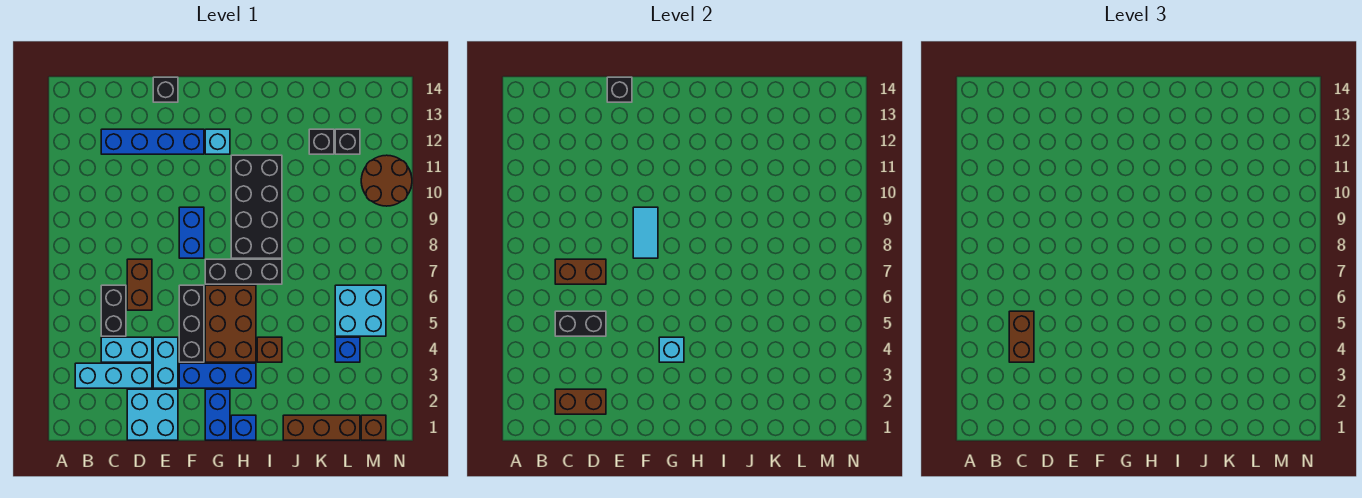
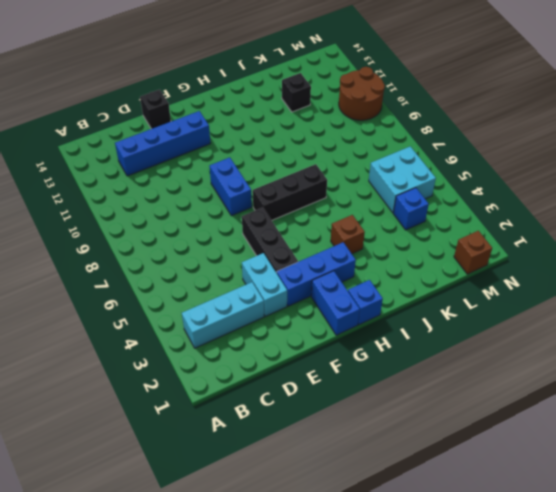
none -> cyan brick C4:D4 level 1
none -> black brick C5:C6 level 1
none -> cyan brick D1:E2 level 1
none -> brown brick D6:D7 level 1

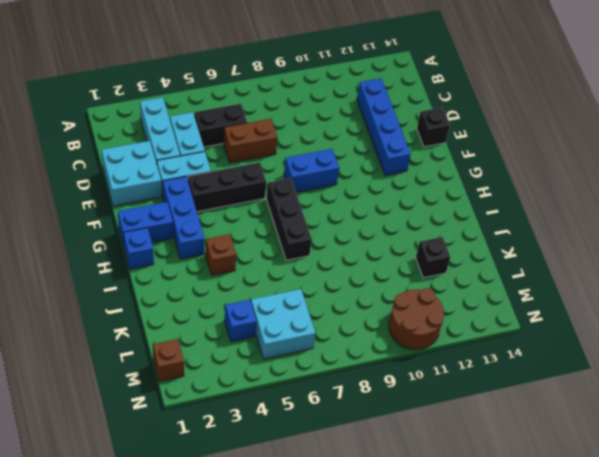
none -> brown brick G4:H6 level 1
none -> cyan brick G12 level 1
none -> black brick H8:I11 level 1
none -> brown brick J1:L1 level 1

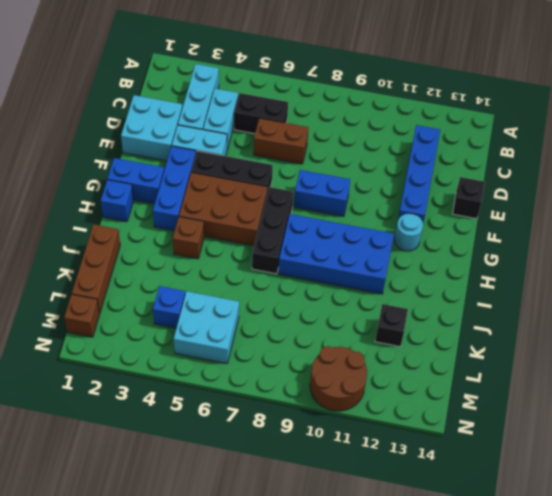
cyan round brick G12 level 1 -> cyan brick G12 level 1
blue brick H8:I11 level 1 -> black brick H8:I11 level 1
none -> black brick L12 level 1
none -> brown brick C2:D2 level 2
none -> black brick C5:D5 level 2
none -> brown brick C7:D7 level 2

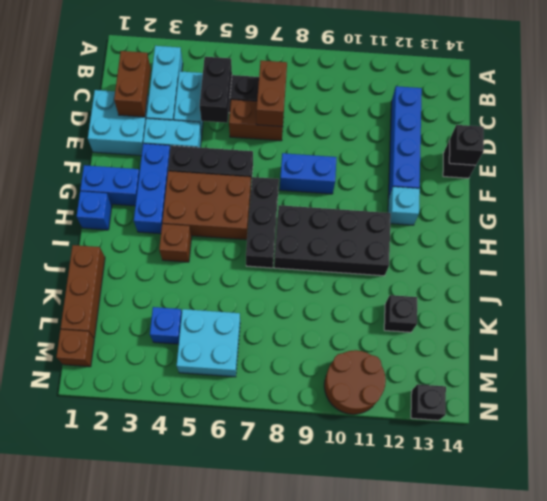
black brick N13 level 1 -> black brick L12 level 1
none -> cyan tile F8:F9 level 2
none -> cyan brick G4 level 2
none -> brown brick C4:C5 level 3

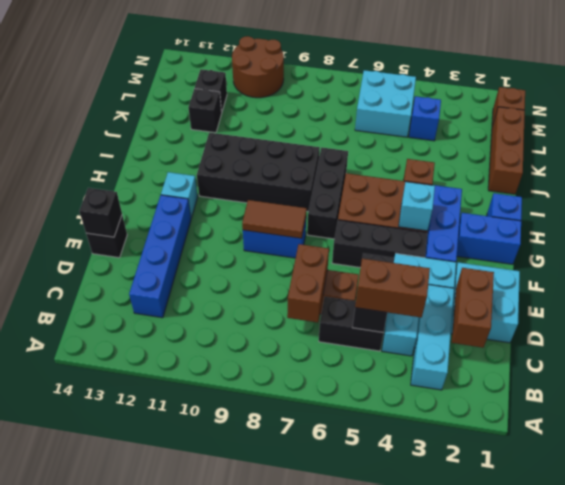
brown tile F8:F9 level 2 -> cyan tile F8:F9 level 2

